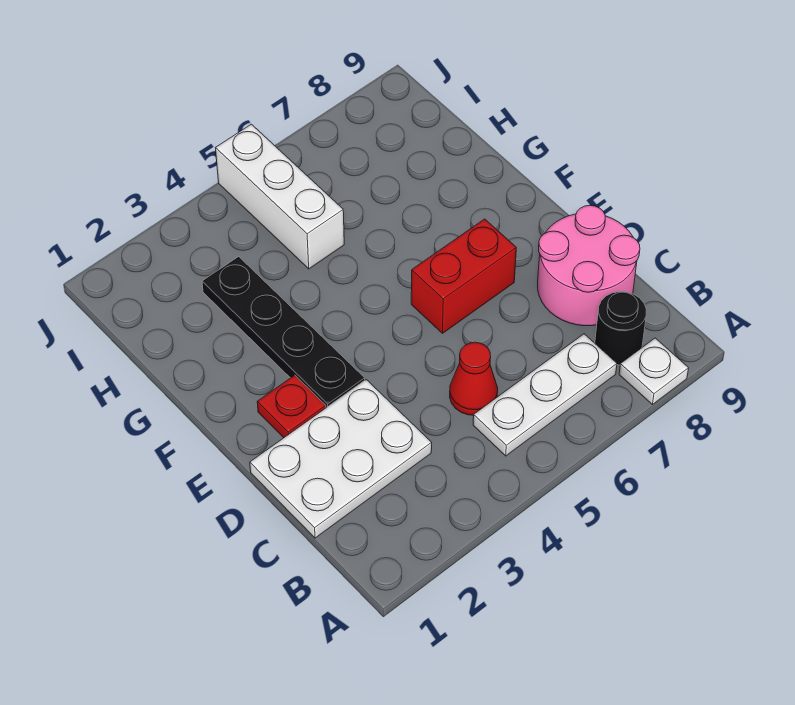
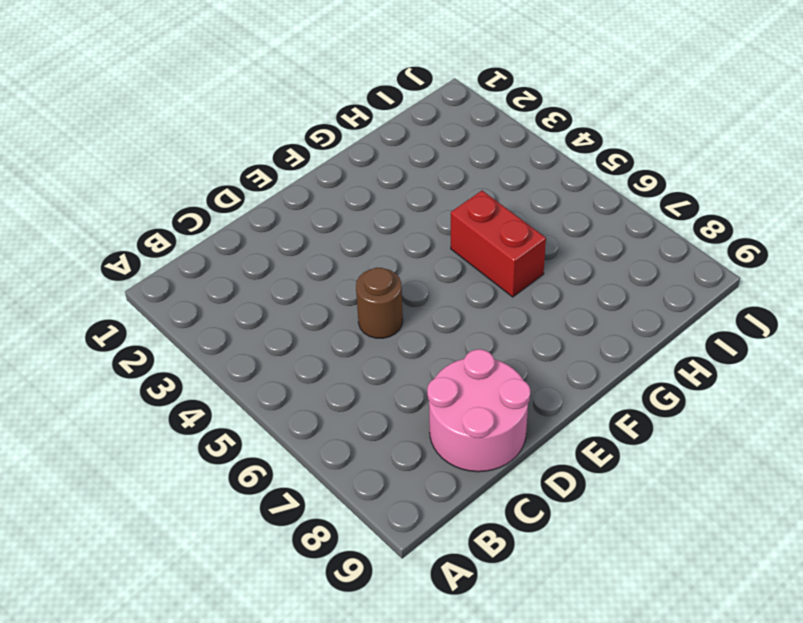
brown round brick D5 level 1 -> none
red brick G5:G6 level 1 -> red brick E6:E7 level 1
none -> white plate A8 level 1
none -> white plate B5:B7 level 1

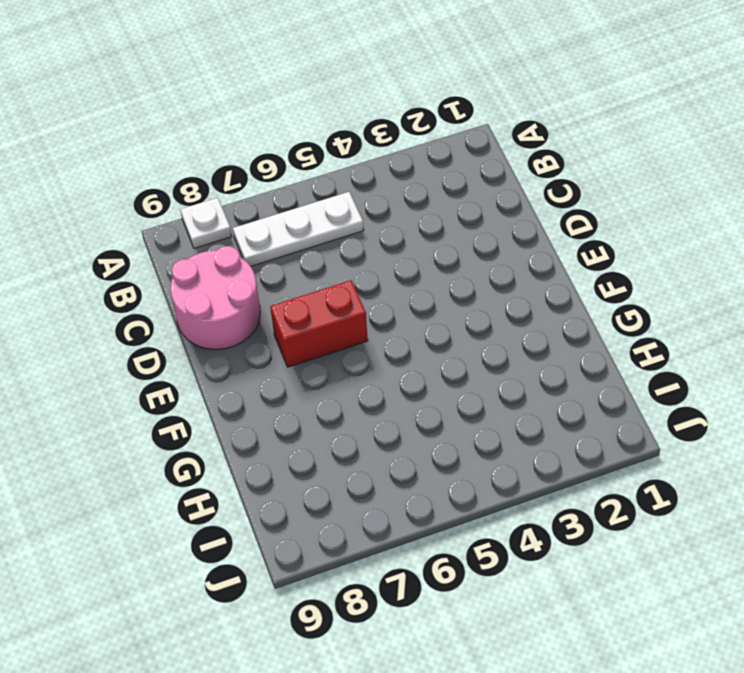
none -> black round brick B8 level 1
none -> white plate C1:D3 level 1

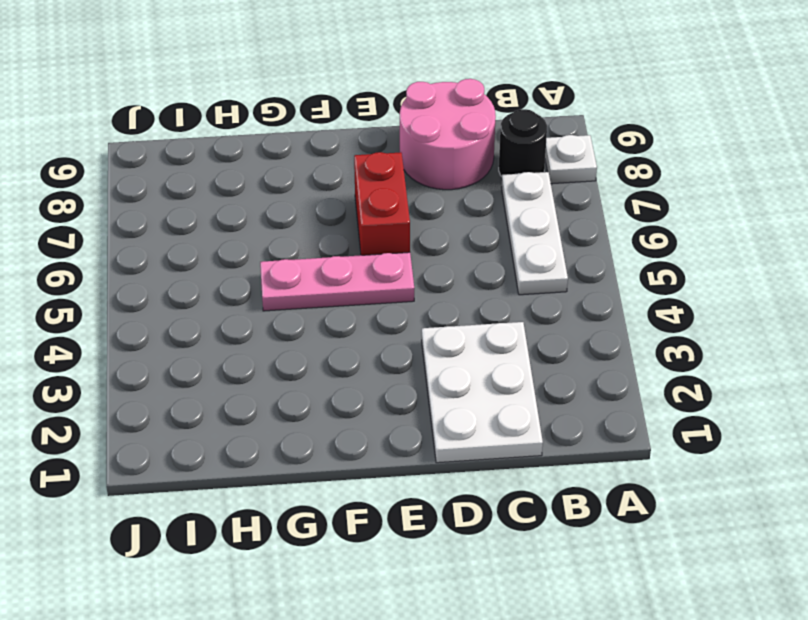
pink plate E5:G5 level 1 -> none
none -> red cone C5 level 1
none -> red plate E2 level 1

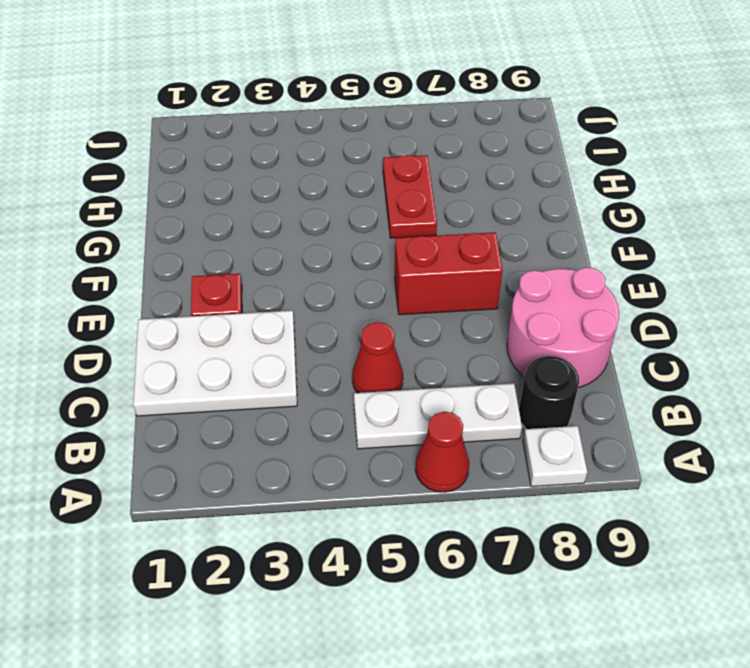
red cone A6 level 1 -> none
red plate G6:H6 level 1 -> none
none -> black plate E3:H3 level 1
none -> white brick H5:J5 level 1

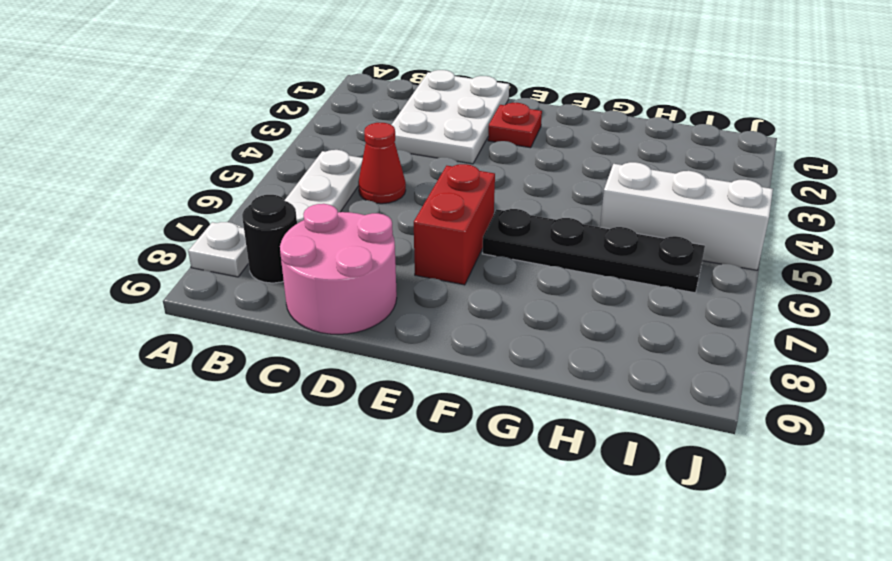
black plate F6:I6 level 1 -> black plate E3:H3 level 1

